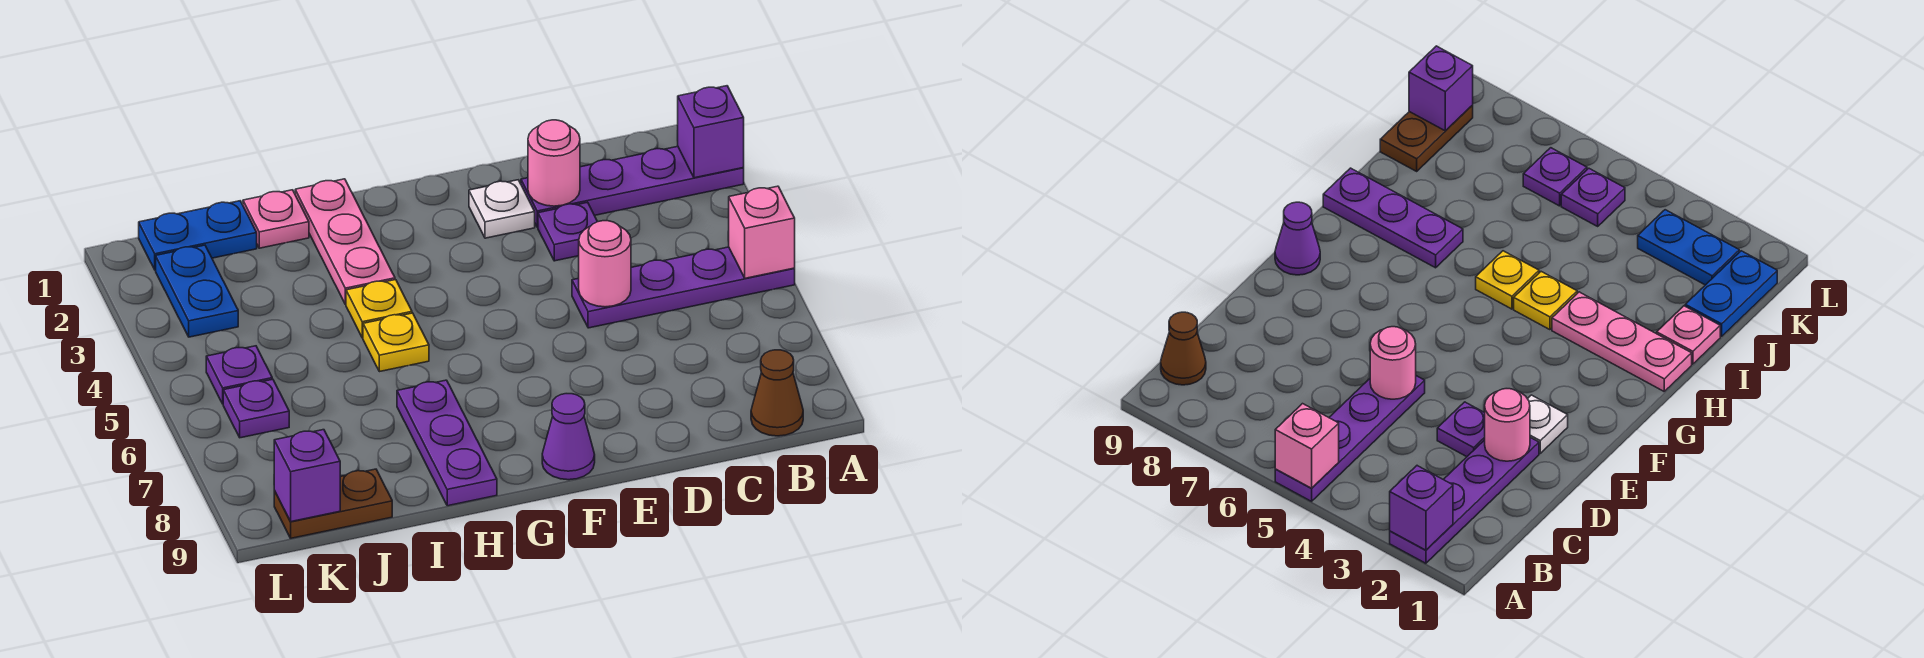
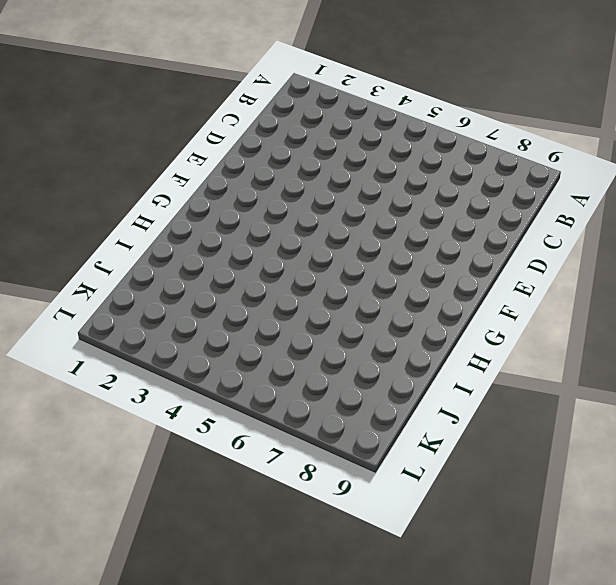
none -> purple plate A2:D2 level 1
none -> purple plate A5:D5 level 1
none -> brown cone B9 level 1

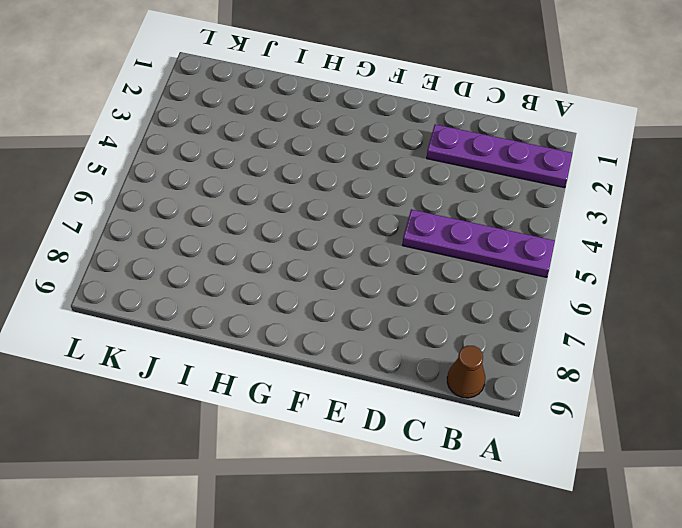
none -> purple plate D3 level 1
none -> white plate E2 level 1
none -> purple cone F9 level 1

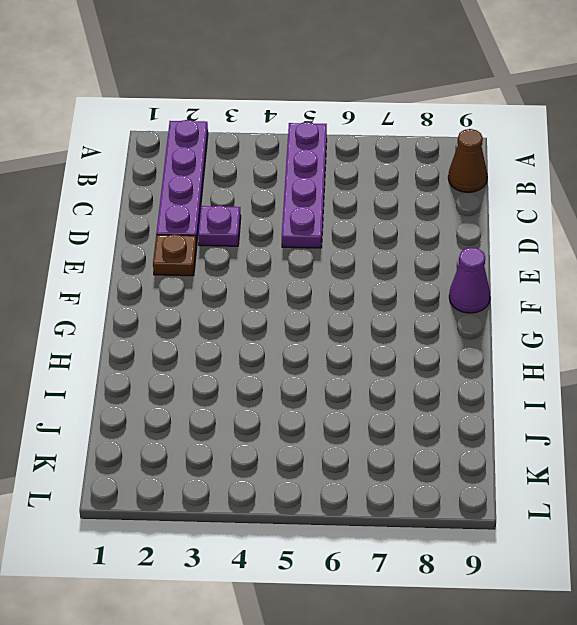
brown plate E2 level 1 -> white plate E2 level 1
none -> pink plate H1:H3 level 1
none -> yellow plate H4 level 1
none -> yellow plate H5 level 1

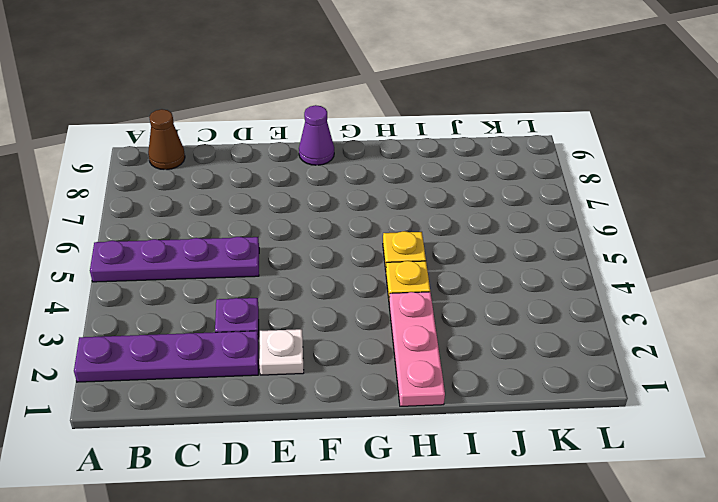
none -> purple plate H7:H9 level 1
none -> pink plate I1 level 1
none -> blue plate J1:K1 level 1

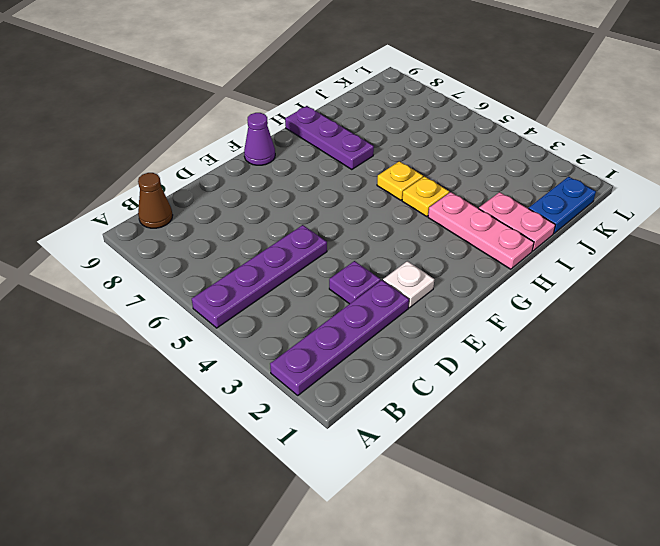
pink plate I1:I2 level 1 -> pink plate I1 level 1
none -> brown plate J9:K9 level 1
none -> blue plate K2:K3 level 1
none -> purple plate K5 level 1

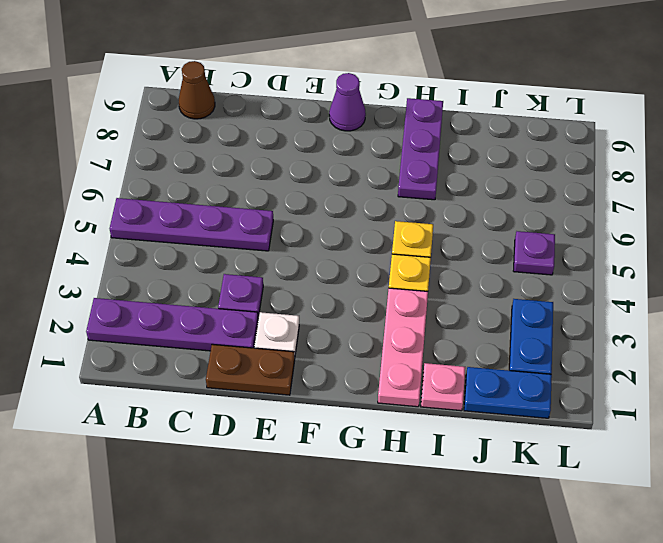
brown plate D1:E1 level 1 -> brown plate J9:K9 level 1
none -> purple plate K6 level 1
none -> purple brick A2 level 2
none -> pink brick A5 level 2

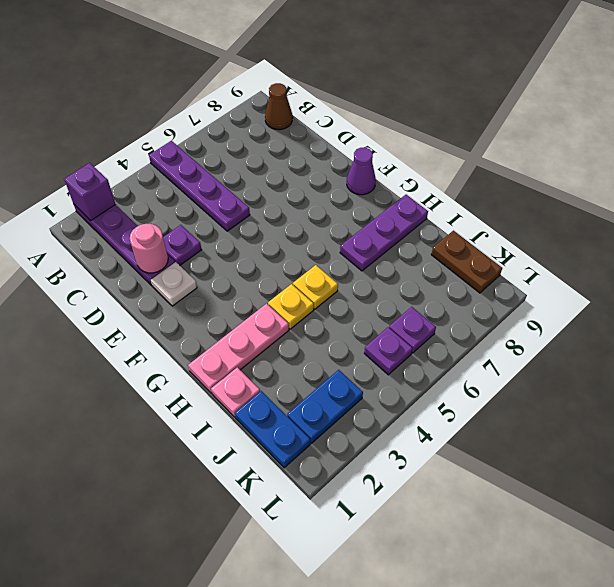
none -> pink brick A5 level 2
none -> pink round brick D5 level 2
none -> purple brick K9 level 2

